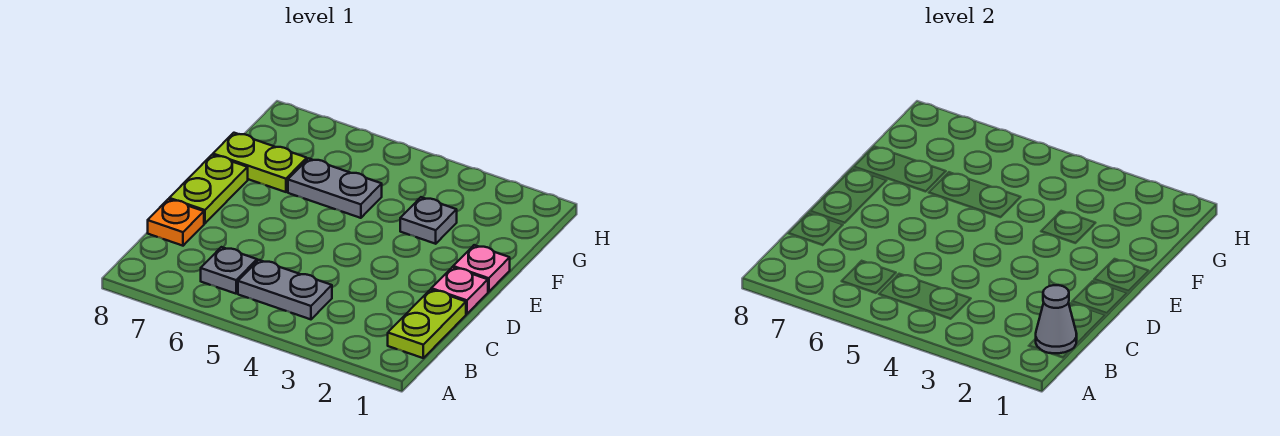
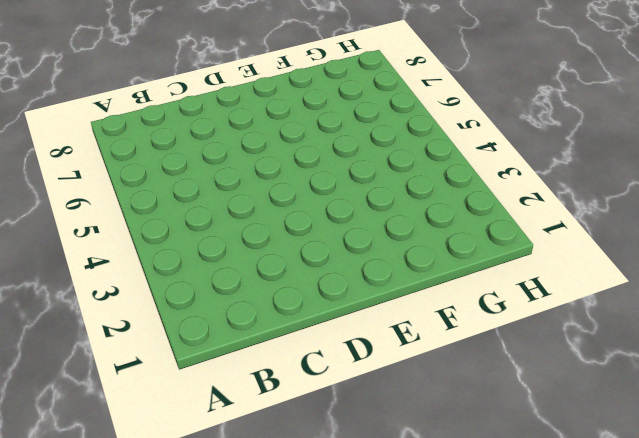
none -> lime plate B1:C1 level 1
none -> grey plate B4:B5 level 1

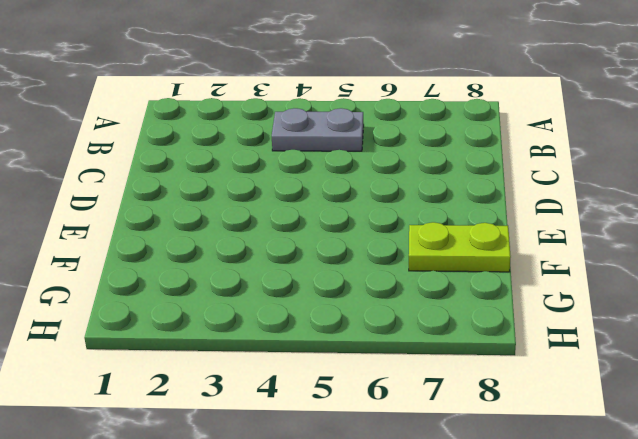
none -> lime plate B1:C1 level 1
none -> grey plate B6 level 1

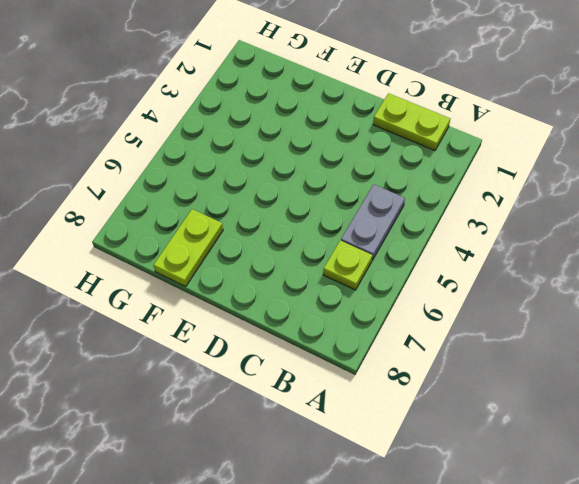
lime plate B6 level 1 -> grey plate B6 level 1
none -> orange plate C8 level 1
none -> pink plate D1 level 1

